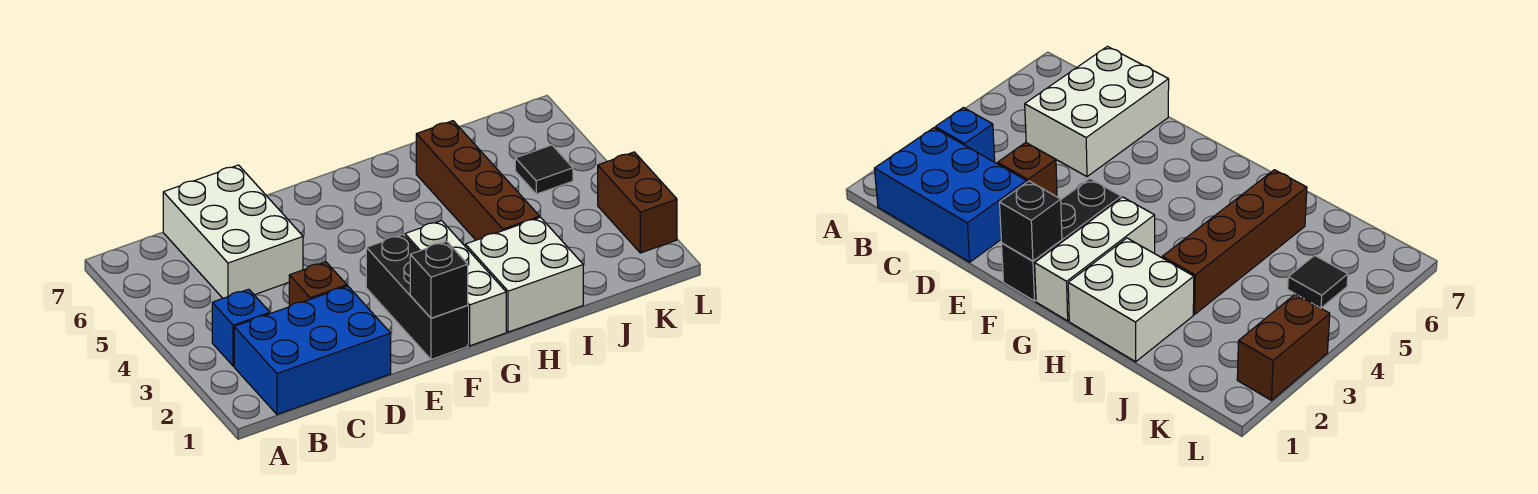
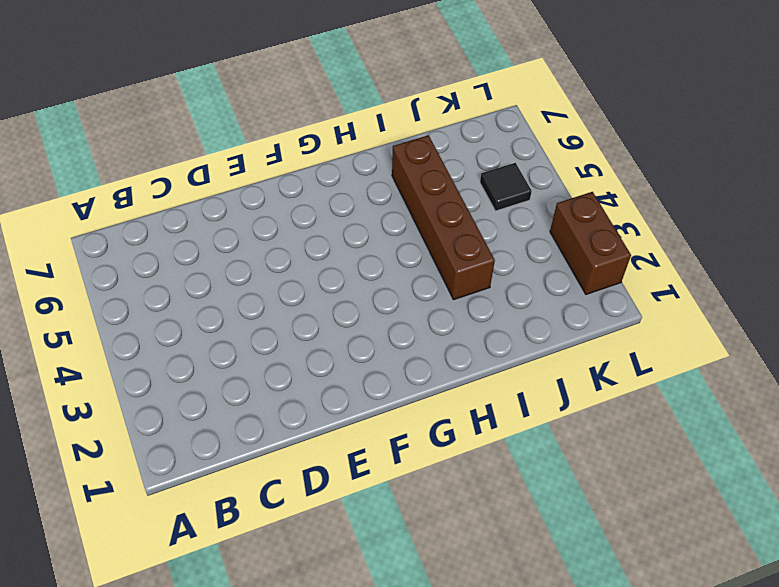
none -> blue brick B1:D2 level 1
none -> blue brick B3 level 1

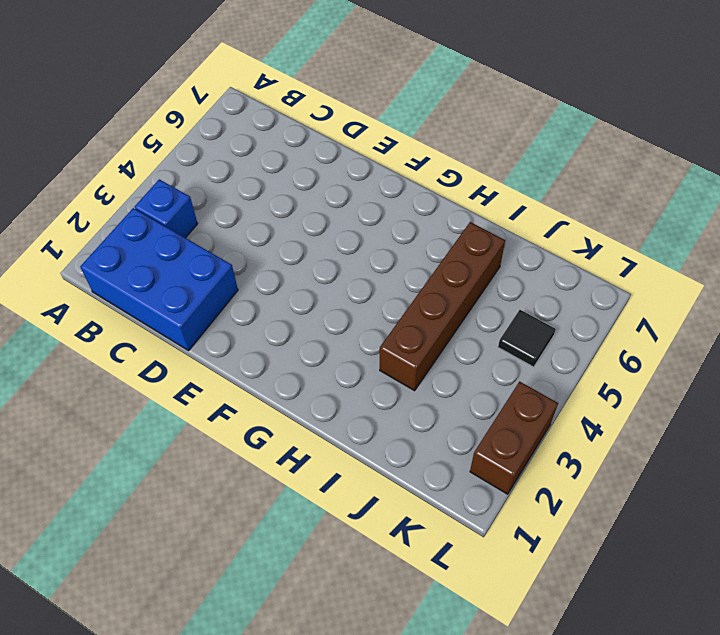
none -> white brick C5:D7 level 1
none -> brown brick D3 level 1

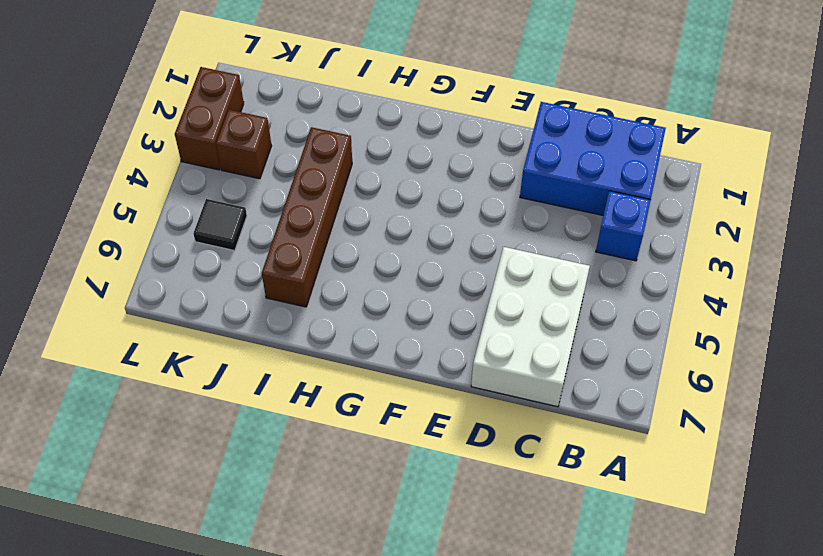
brown brick K3 level 1 -> brown brick D3 level 1
none -> black brick F1:F3 level 1
none -> white brick G1:G3 level 1

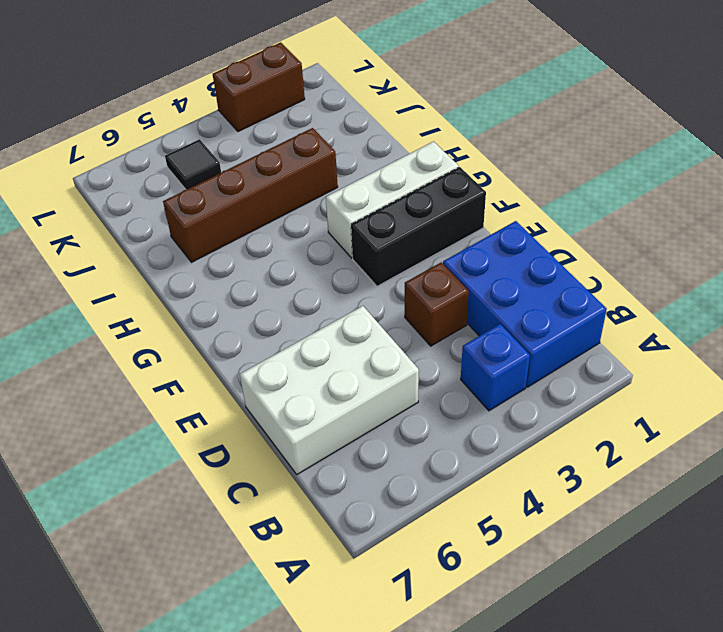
none -> white brick H1:I2 level 1
none -> black brick F1 level 2

